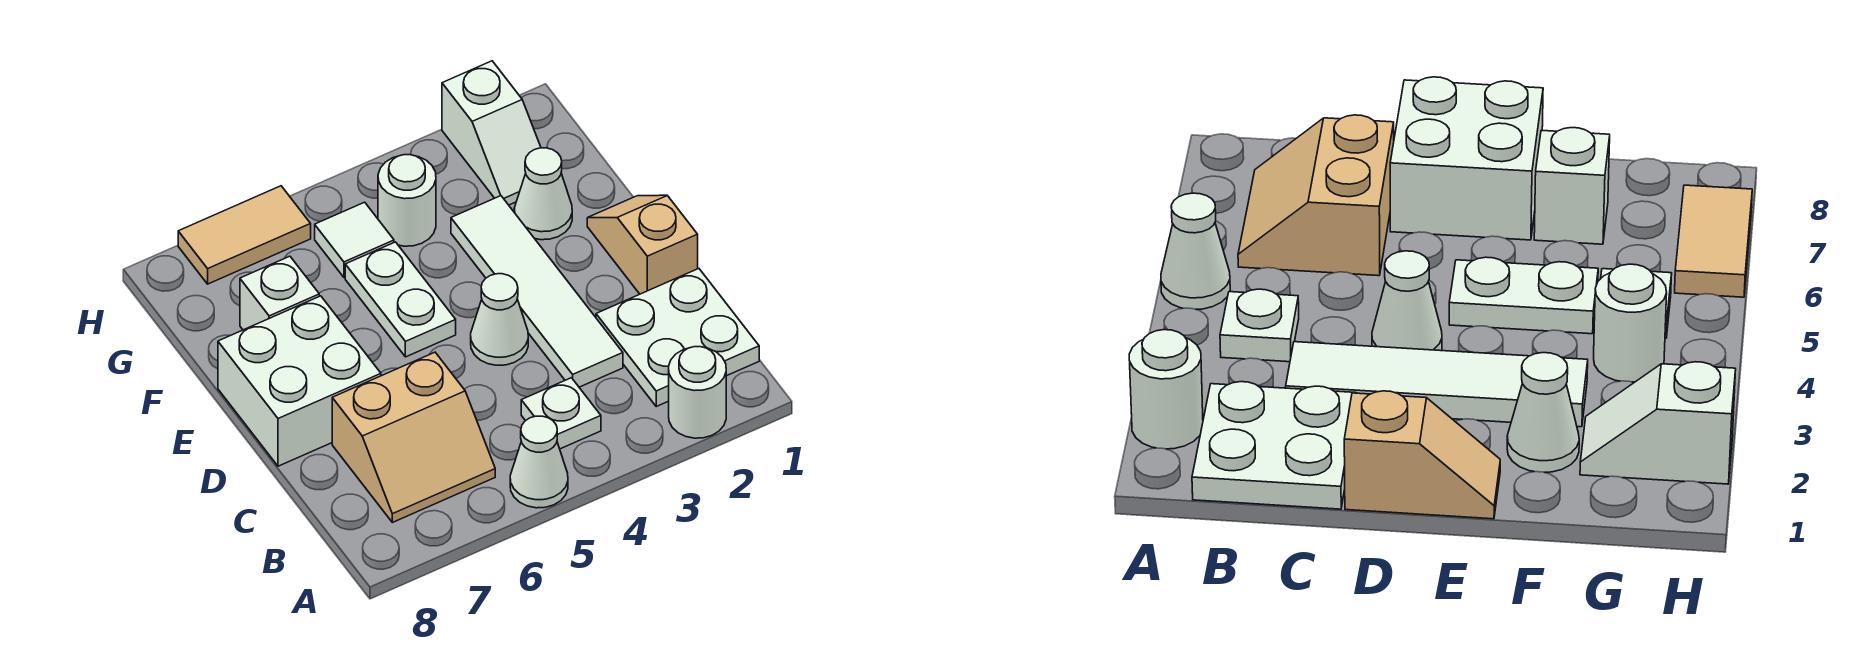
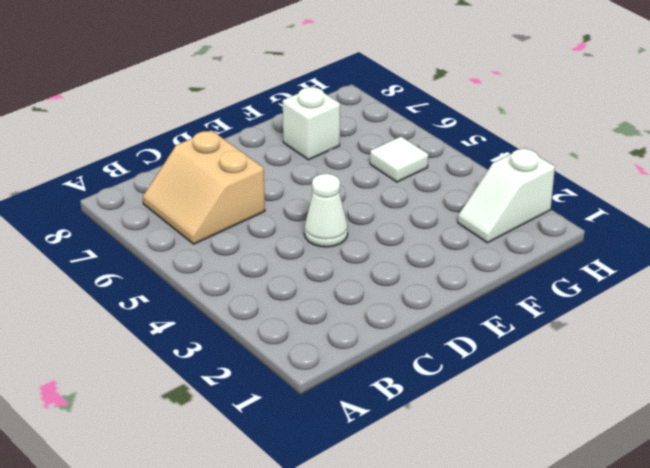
none -> white round brick A2 level 1
none -> white cone A5 level 1
none -> white plate B1:C2 level 1

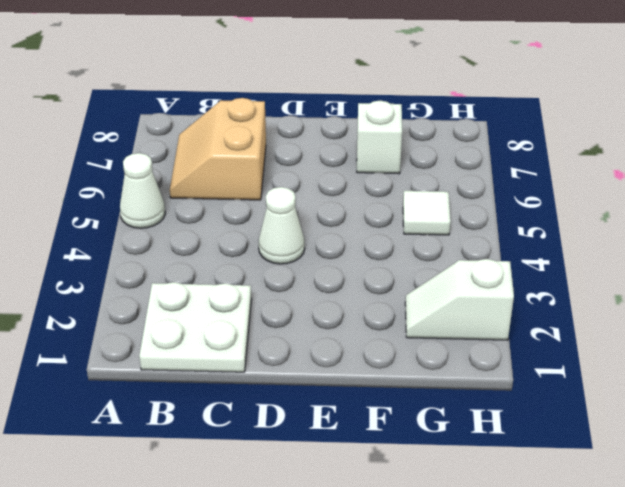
none -> white round brick A2 level 1
none -> white plate B4 level 1
none -> white tile C3:F3 level 1

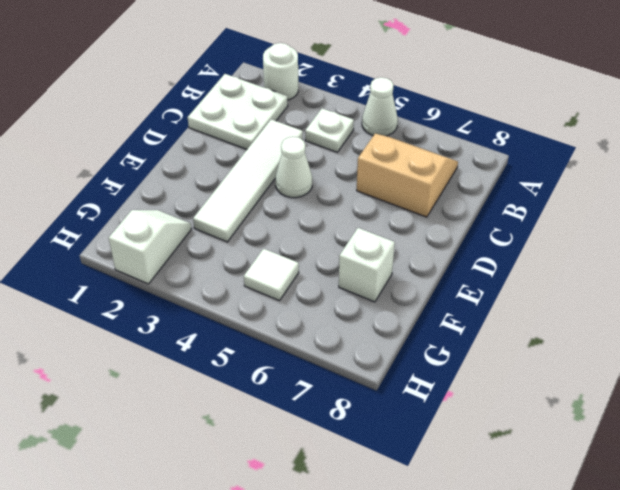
none -> tan slope D1:E1 level 1 top D
none -> white brick D7:E8 level 1
none -> white plate E5:F5 level 1

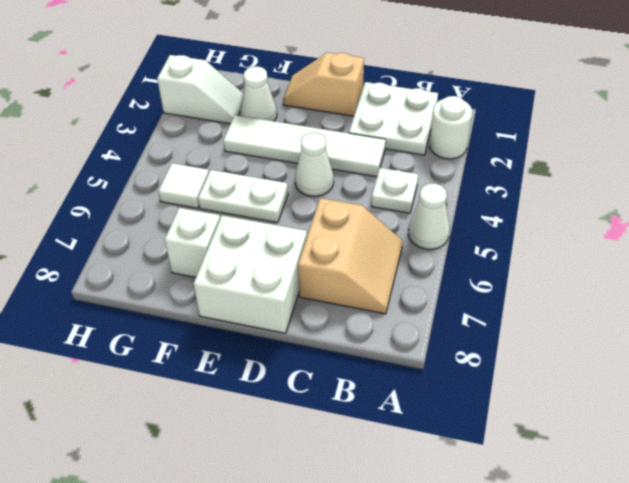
none -> white round brick G4 level 1
none -> tan tile H6:H7 level 1

